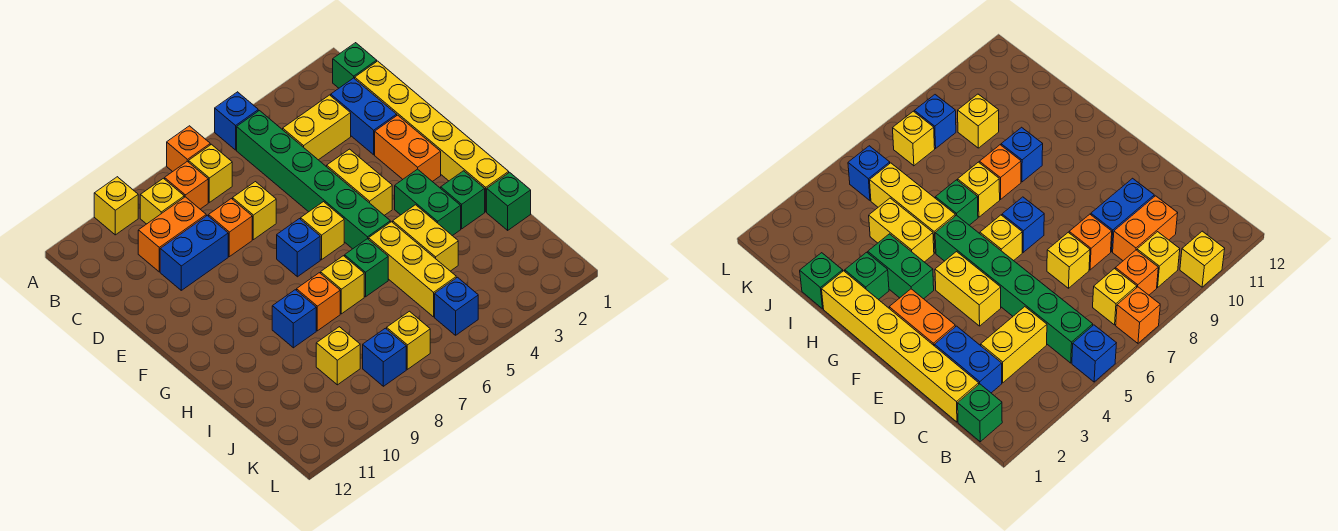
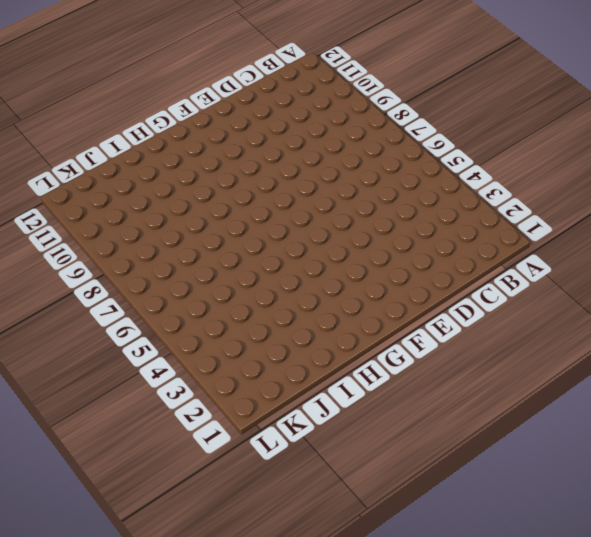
none -> blue brick A5 level 1
none -> orange brick A7 level 1
none -> yellow brick A10 level 1
none -> green brick B1 level 1

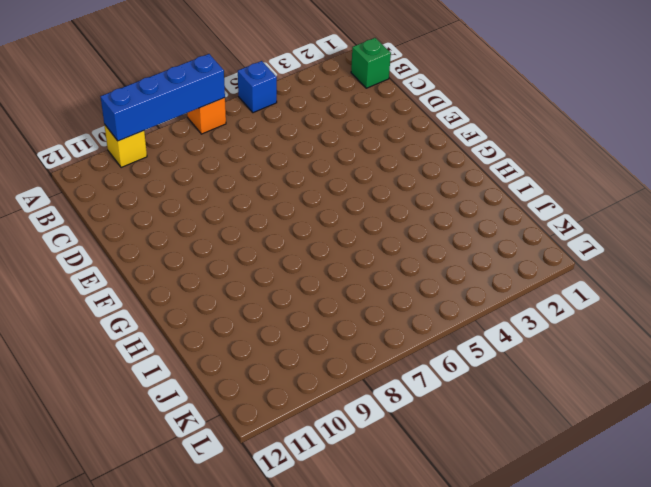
blue brick A7:A10 level 2 -> none
none -> green brick B5:G5 level 1
none -> yellow brick B7 level 1
none -> orange brick B8 level 1
none -> yellow brick B9 level 1

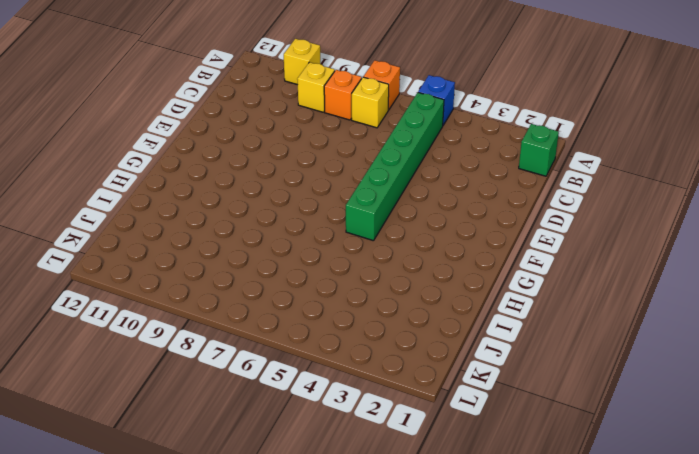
none -> yellow brick C1:H1 level 1
none -> blue brick C2:D2 level 1
none -> yellow brick C3:C4 level 1
none -> orange brick C9:C10 level 1

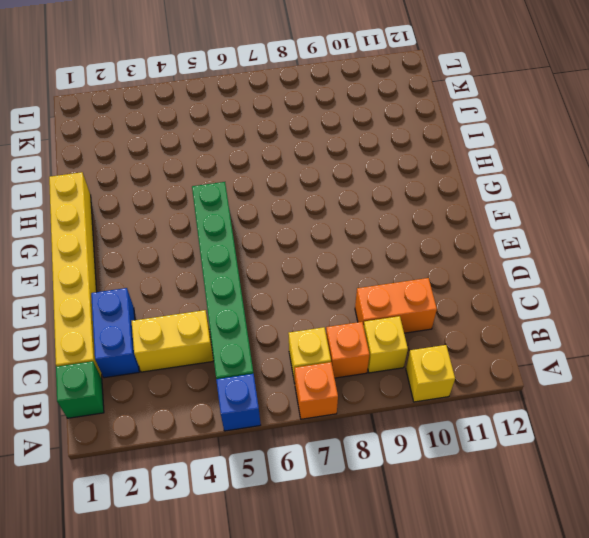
none -> yellow brick D7 level 1
none -> orange brick D8 level 1
none -> blue brick D9:D10 level 1
none -> orange brick E2:F2 level 1

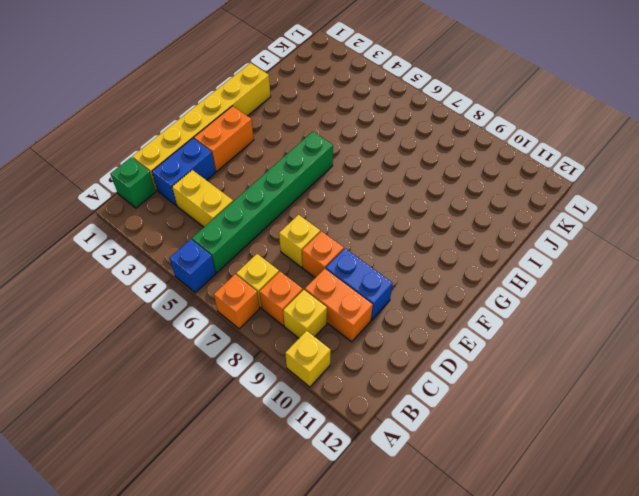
none -> yellow brick E4:F4 level 1
none -> yellow brick F6 level 1
none -> blue brick F7 level 1
none -> green brick G3:H3 level 1

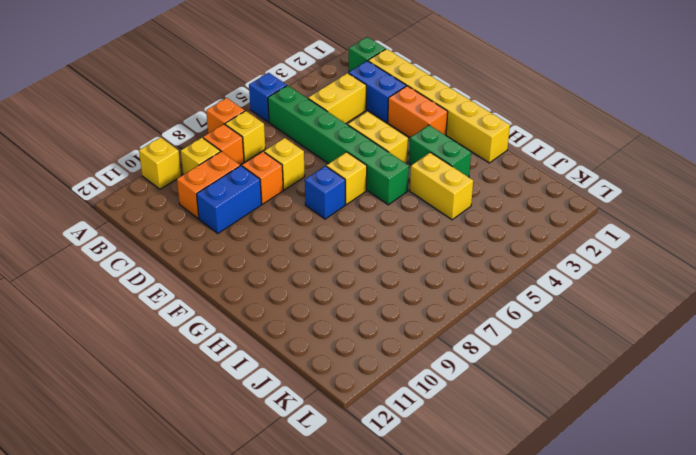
none -> green brick H2 level 1
none -> yellow brick H5:J5 level 1
none -> green brick H6 level 1
none -> yellow brick H7 level 1

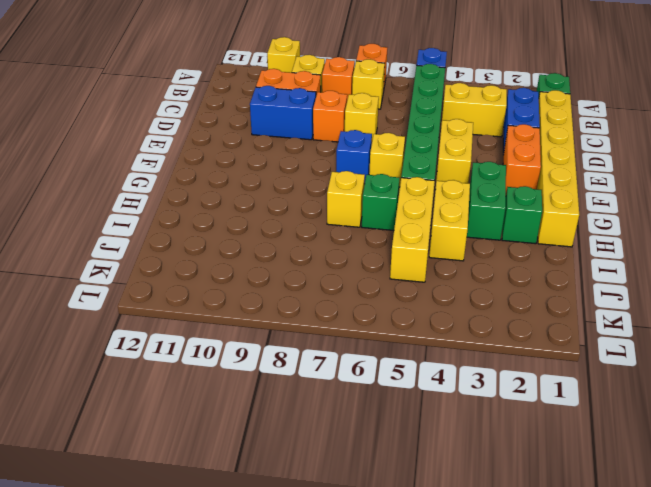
none -> orange brick H8 level 1
none -> blue brick H9 level 1
none -> green brick I1 level 1
none -> yellow brick J9 level 1

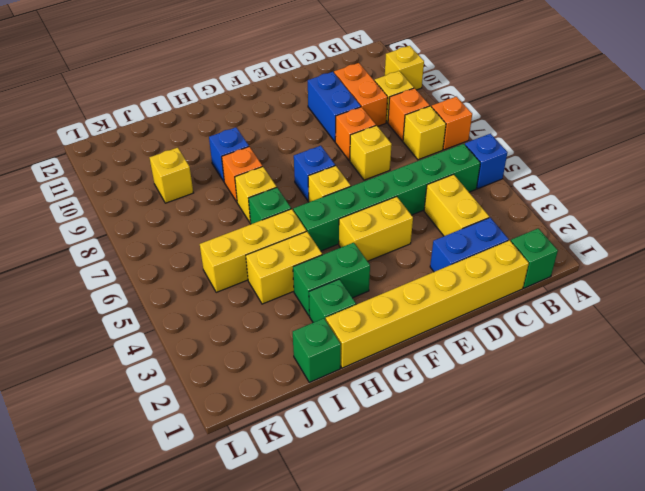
none -> orange brick E2:F2 level 1
none -> blue brick K5 level 1
none -> yellow brick K7 level 1
none -> blue brick K8 level 1

